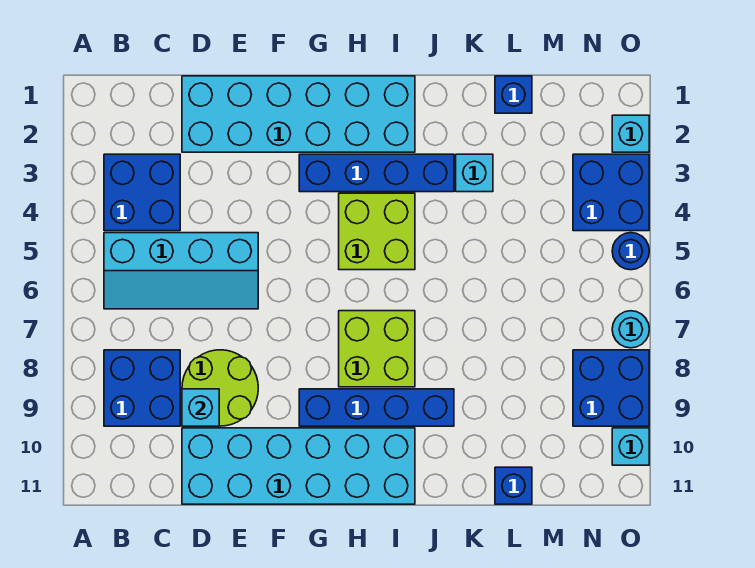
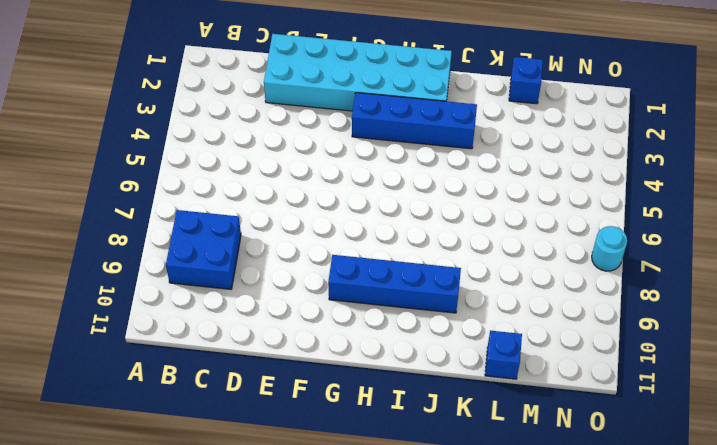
none -> blue brick B3:C4 level 1
none -> cyan slope B5:E6 level 1 top 5
none -> lime round brick D8:E9 level 1

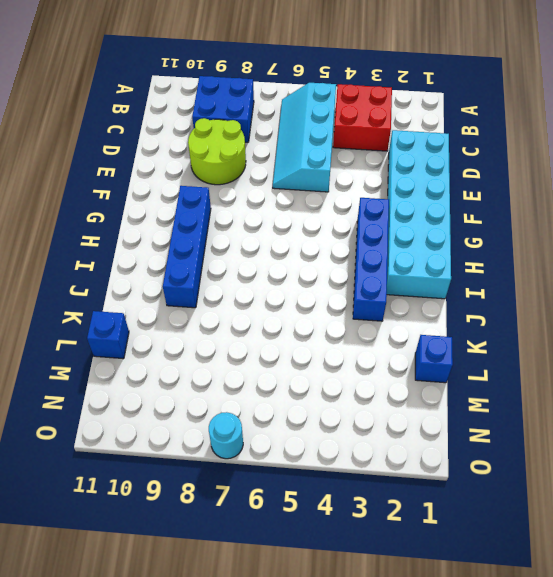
red brick B3:C4 level 1 -> blue brick B3:C4 level 1
none -> cyan brick D10:I11 level 1
none -> lime brick H4:I5 level 1
none -> lime brick H7:I8 level 1

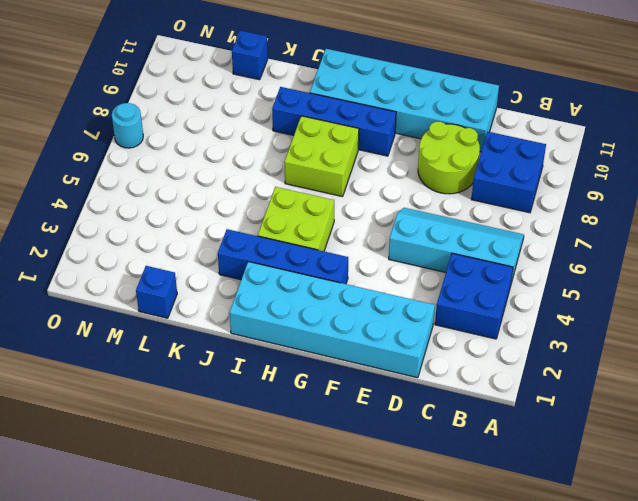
none -> cyan brick K3 level 1
none -> blue brick N3:O4 level 1
none -> blue brick N8:O9 level 1

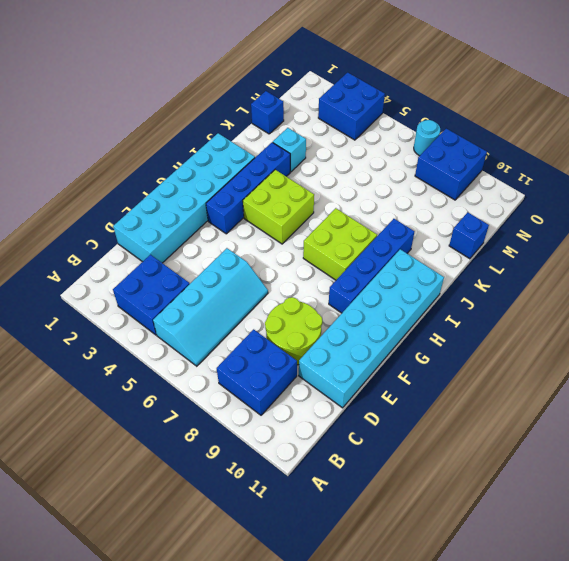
none -> cyan brick O2 level 1
none -> blue round brick O5 level 1
none -> cyan brick O10 level 1

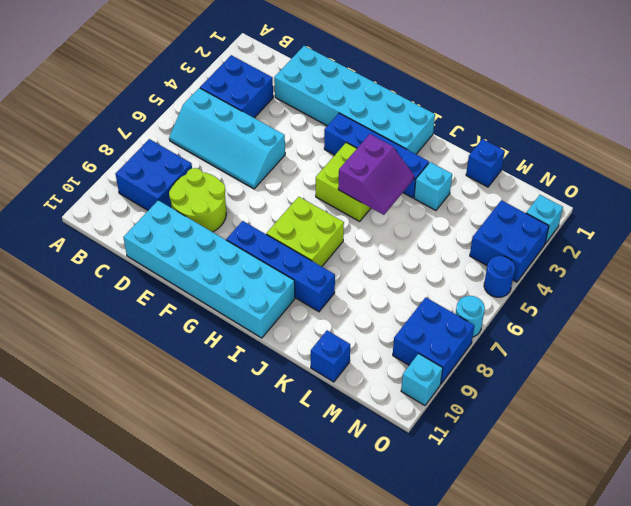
purple slope I4:J5 level 2 top I -> none
none -> cyan brick D9 level 2

